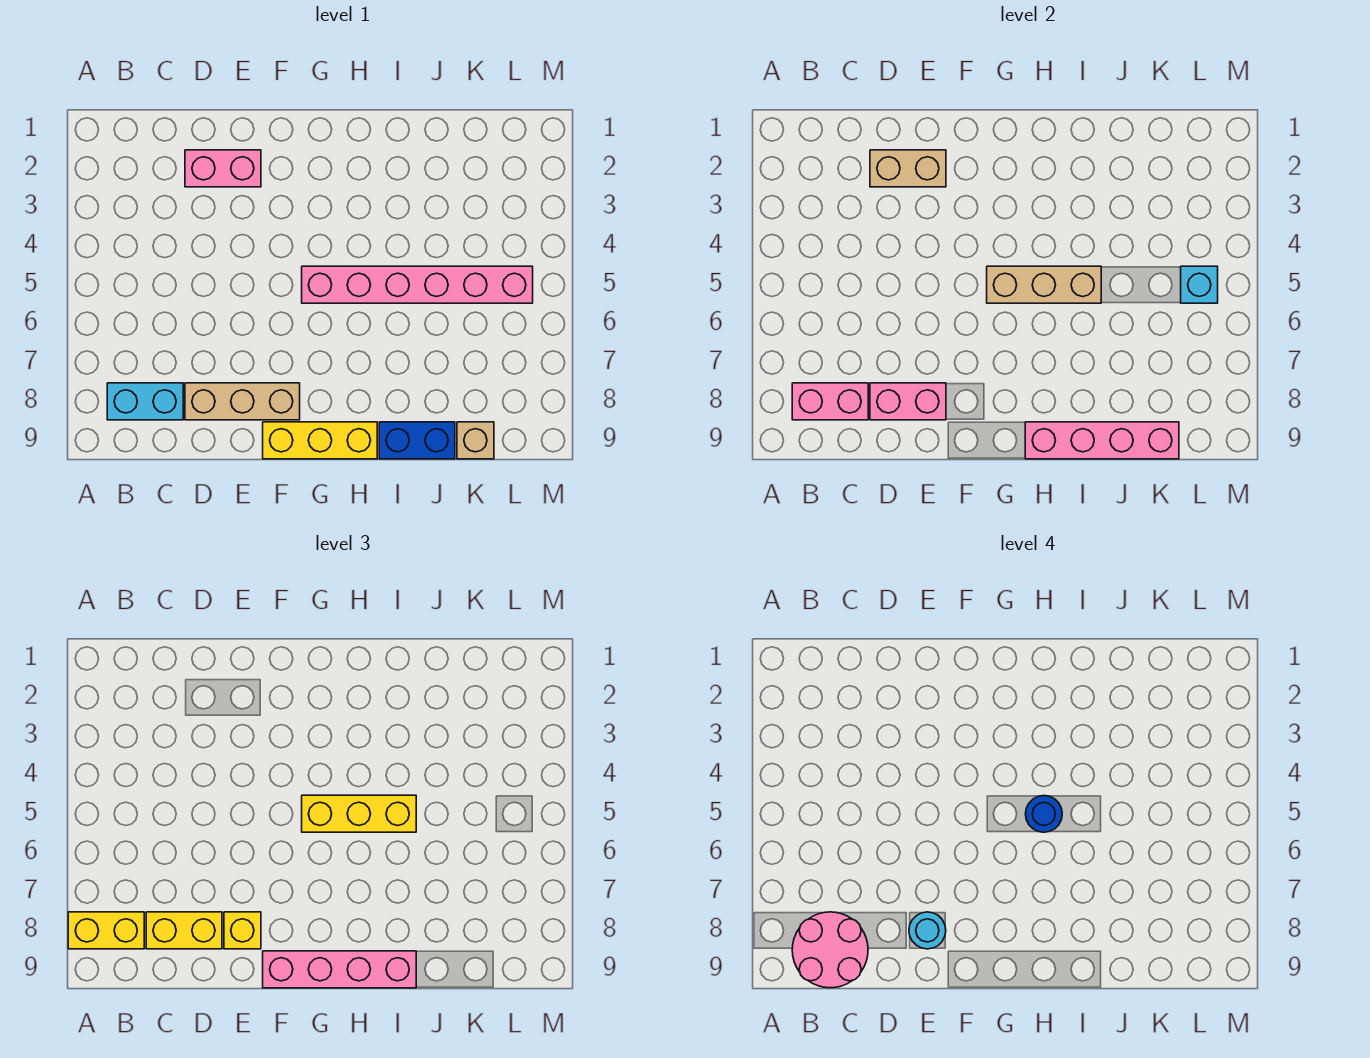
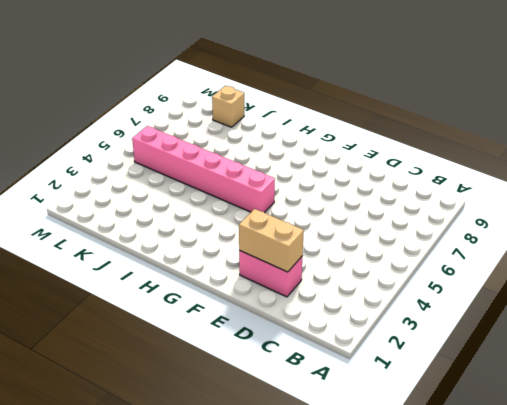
none -> cyan brick B8:C8 level 1
none -> tan brick D8:F8 level 1
none -> yellow brick F9:H9 level 1

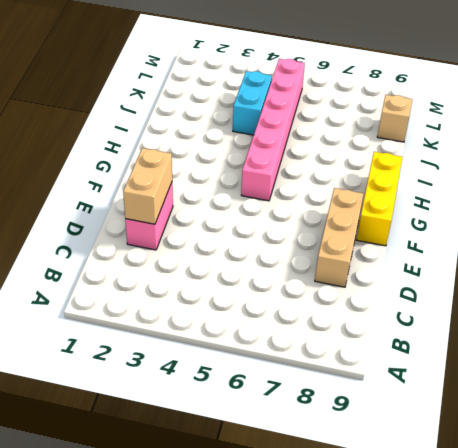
cyan brick J4:K4 level 1 -> cyan brick B8:C8 level 1
none -> blue brick I9:J9 level 1
none -> pink brick B8:C8 level 2
none -> pink brick D8:E8 level 2

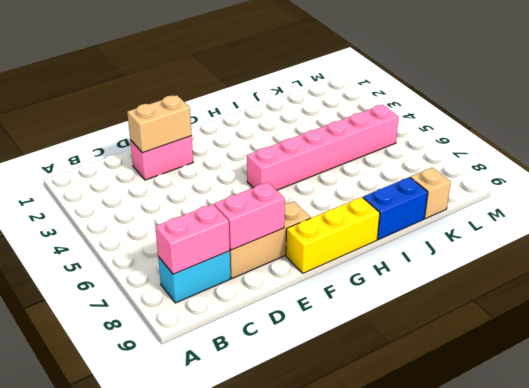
none -> tan brick G5:I5 level 2
none -> pink brick H9:K9 level 2
none -> cyan brick L5 level 2

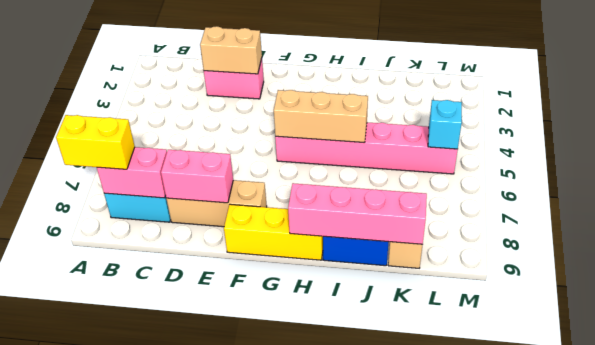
none -> yellow brick C8:D8 level 3
none -> yellow brick E8 level 3
none -> pink brick F9:I9 level 3

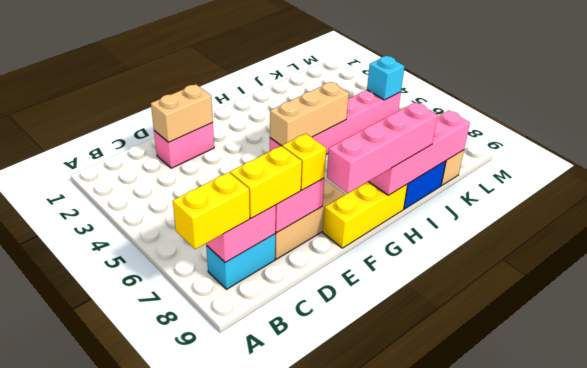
none -> yellow brick G5:I5 level 3
none -> pink round brick B8:C9 level 4
none -> cyan round brick E8 level 4

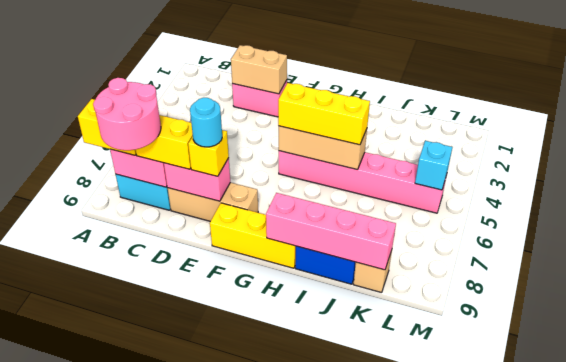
none -> pink brick F9:I9 level 3
none -> blue round brick H5 level 4

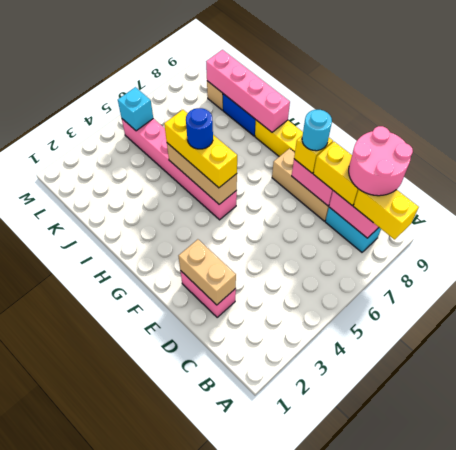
none -> pink brick F9:I9 level 3

